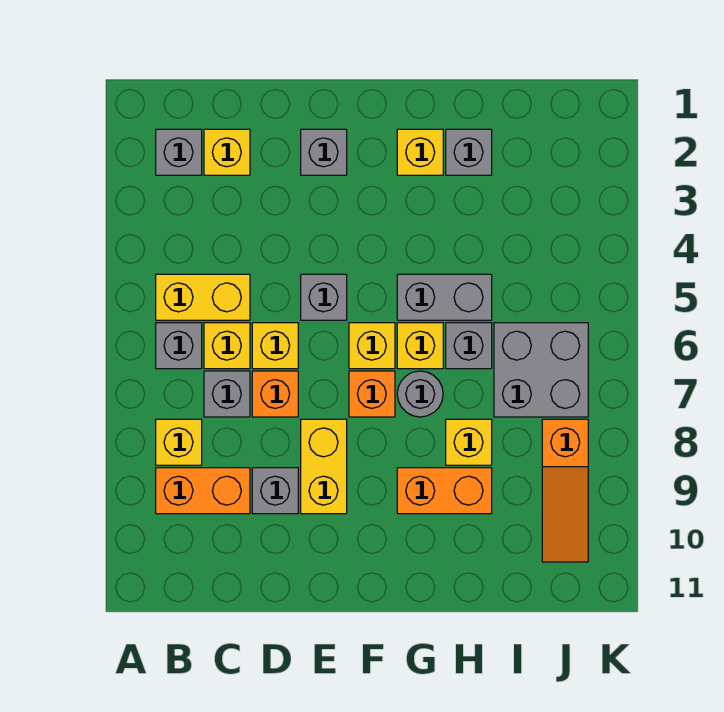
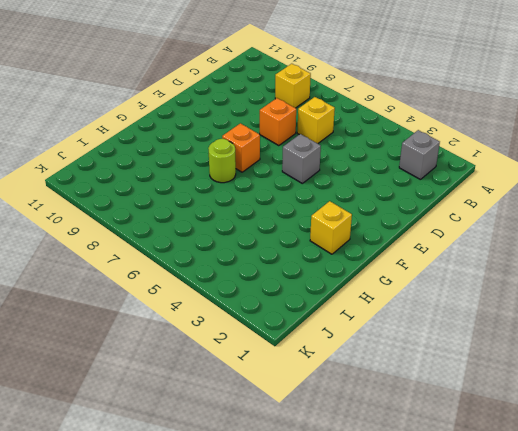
lime round brick G7 level 1 -> grey round brick G7 level 1
none -> yellow brick B5:C5 level 1
none -> grey brick B6 level 1
none -> orange brick B9:C9 level 1

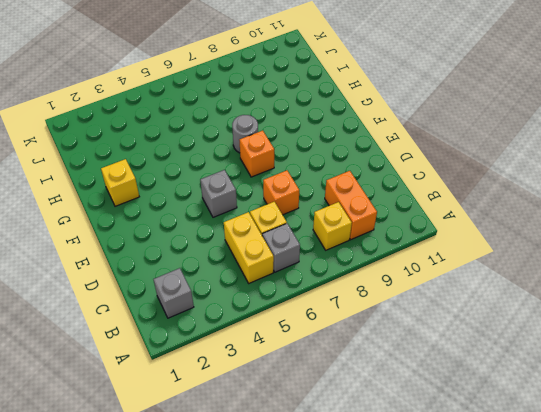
none -> yellow brick C2 level 1
none -> grey brick C7 level 1
none -> yellow brick D6 level 1

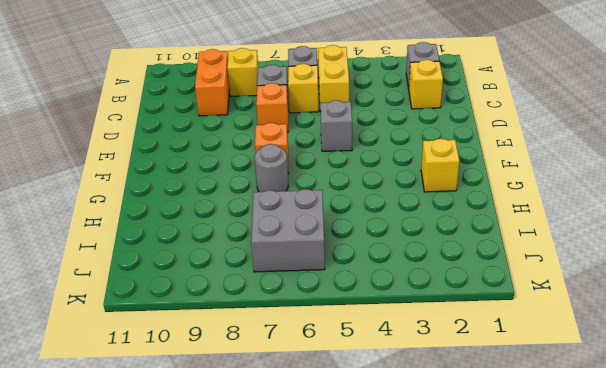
none -> yellow brick D6 level 1
none -> grey brick D9 level 1
none -> grey brick E2 level 1

